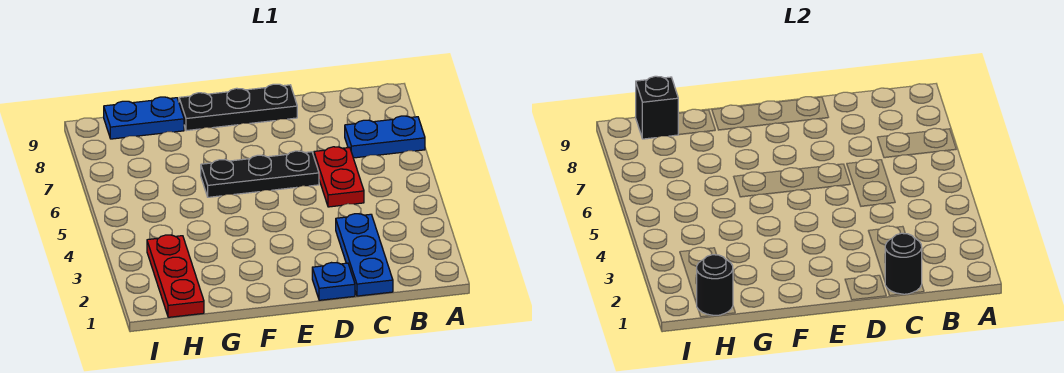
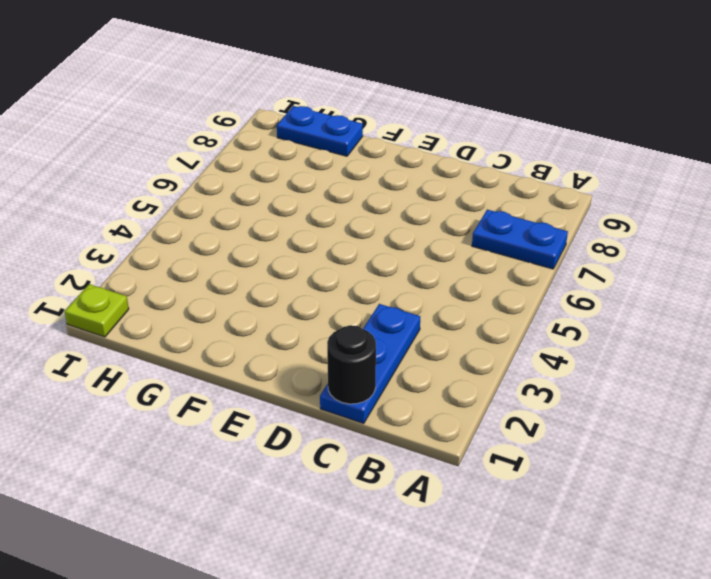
lime plate I1 level 1 -> none
none -> red plate C5:C6 level 1
none -> blue plate D1 level 1

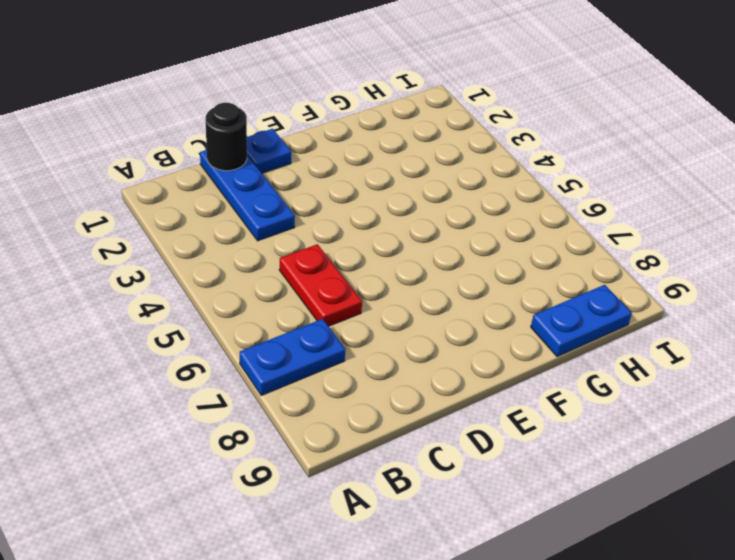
none -> black plate D6:F6 level 1
none -> black plate D9:F9 level 1

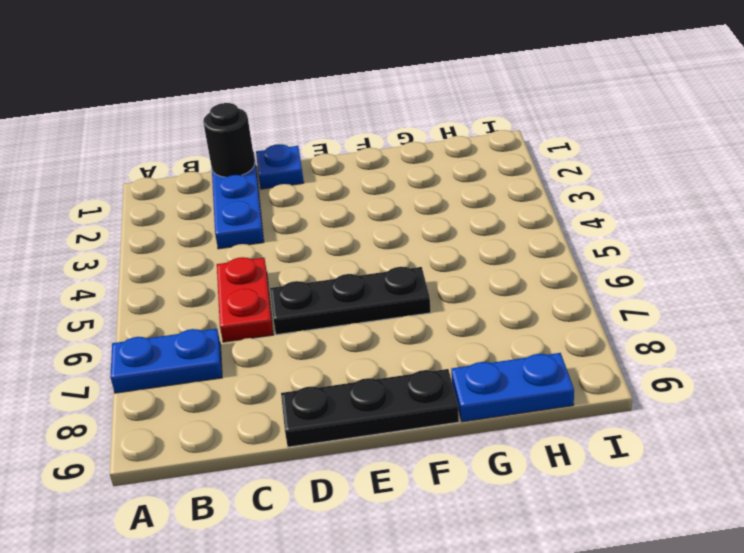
none -> red plate H1:H3 level 1
none -> black round brick H1 level 2

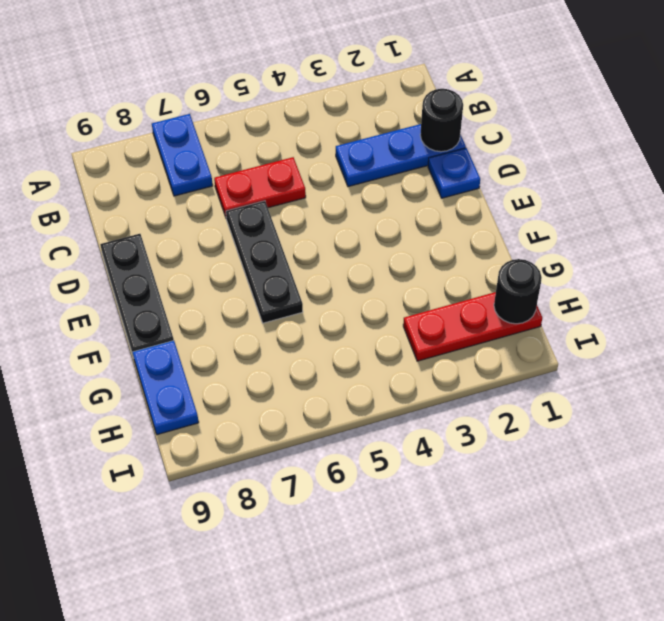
none -> black brick H9 level 2

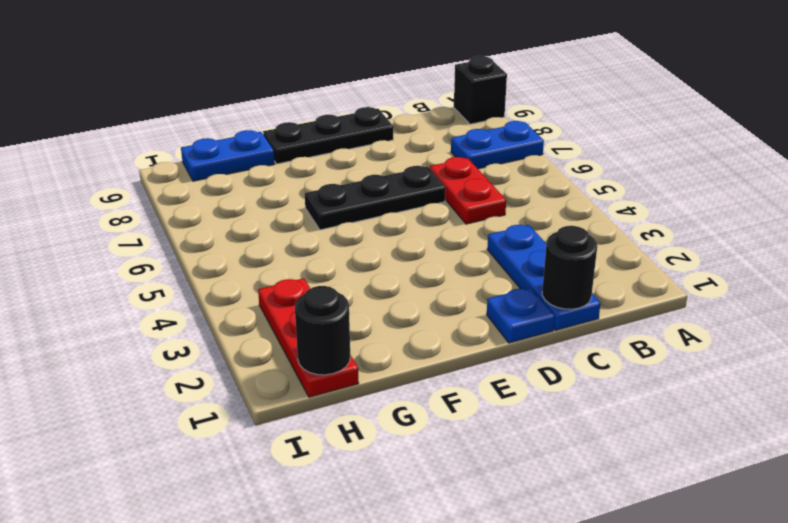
black brick A9 level 1 -> black brick H9 level 2

